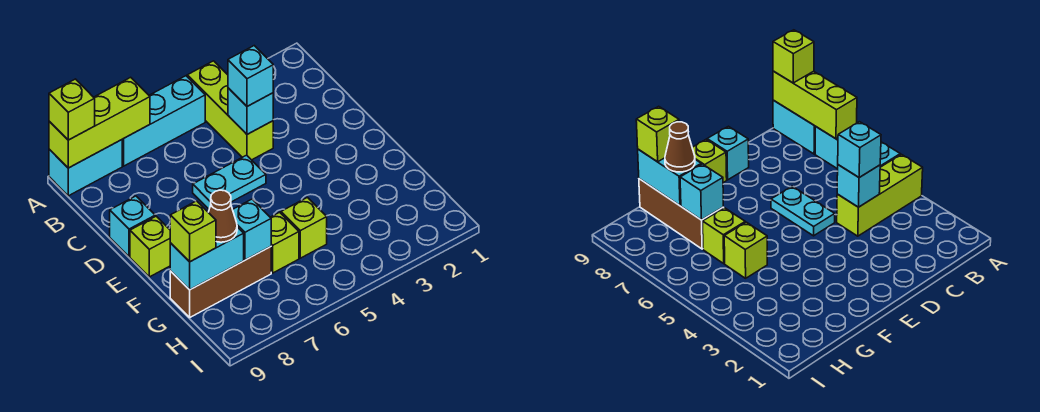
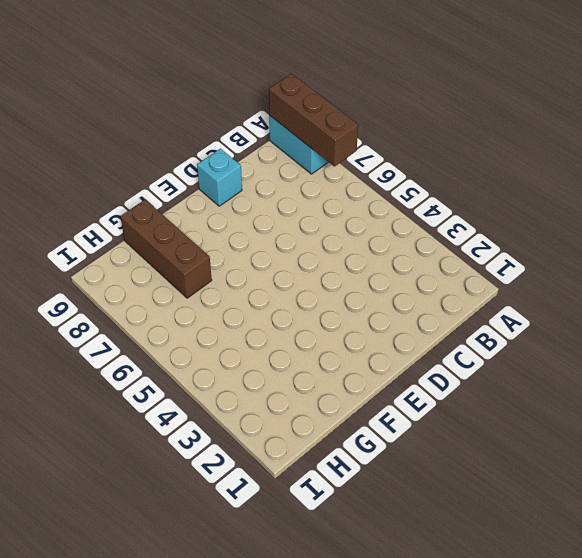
brown brick A7:A9 level 2 -> lime brick A7:A9 level 2
none -> lime brick A4:C4 level 1
none -> cyan brick A5:A7 level 1
none -> cyan plate D5:D6 level 1

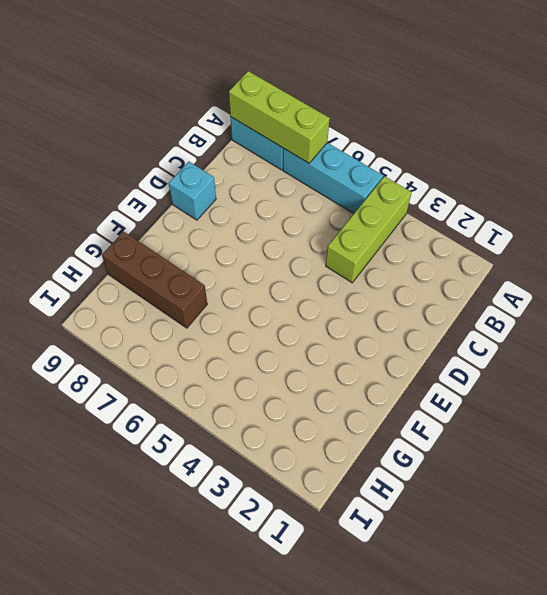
none -> cyan plate D5:D6 level 1
none -> lime brick E9 level 1
none -> lime brick G5 level 1

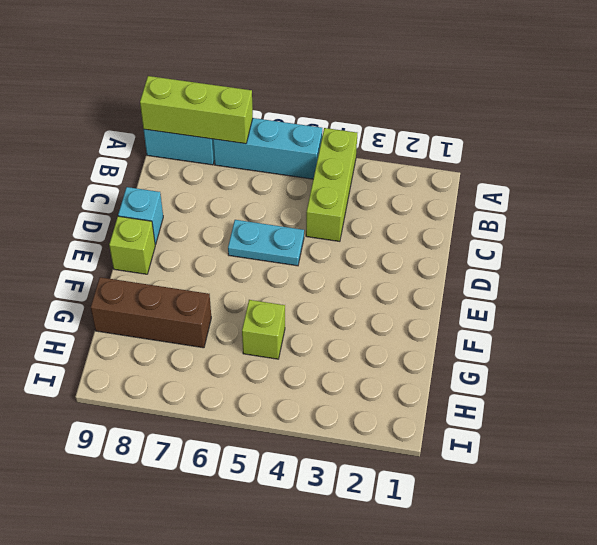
none -> lime brick G6 level 1
none -> cyan brick C4 level 2
none -> cyan brick G7 level 2

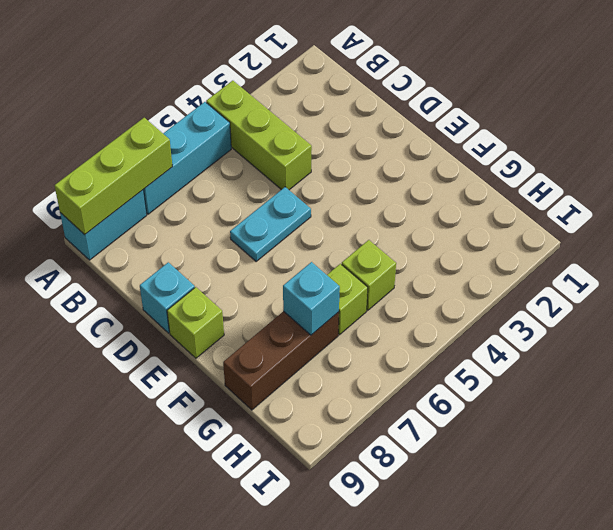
none -> cyan brick C4 level 2
none -> cyan brick G8:G9 level 2
none -> lime brick A9 level 3

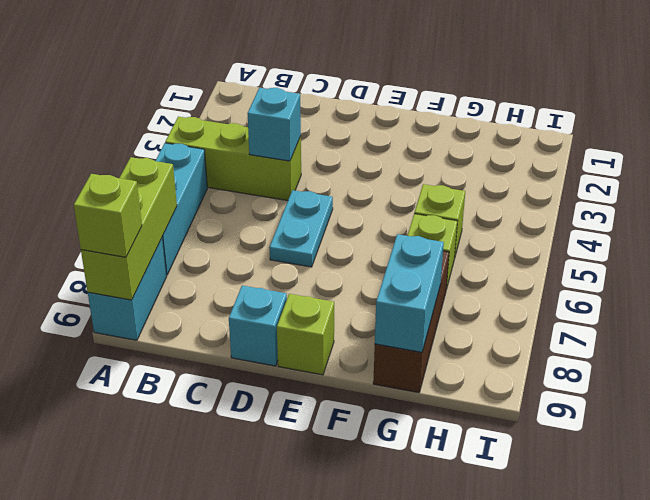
none -> cyan brick G7 level 2
none -> cyan brick C4 level 3
none -> brown cone G8 level 3

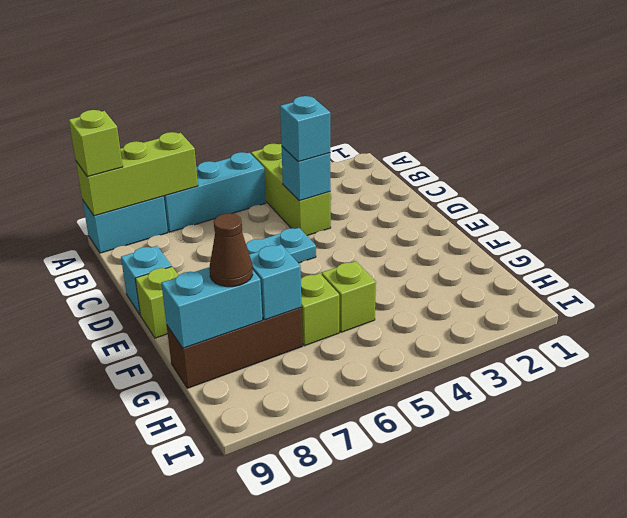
none -> lime brick G9 level 3

